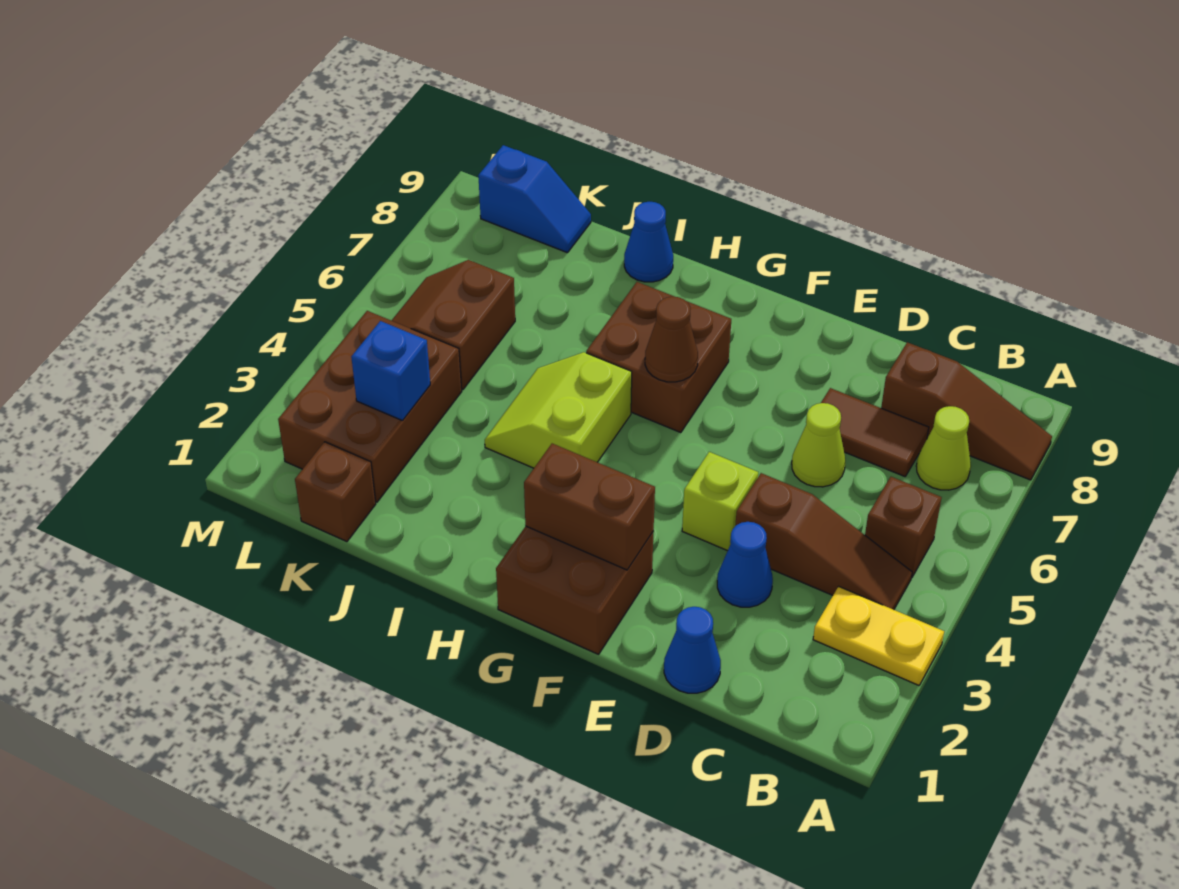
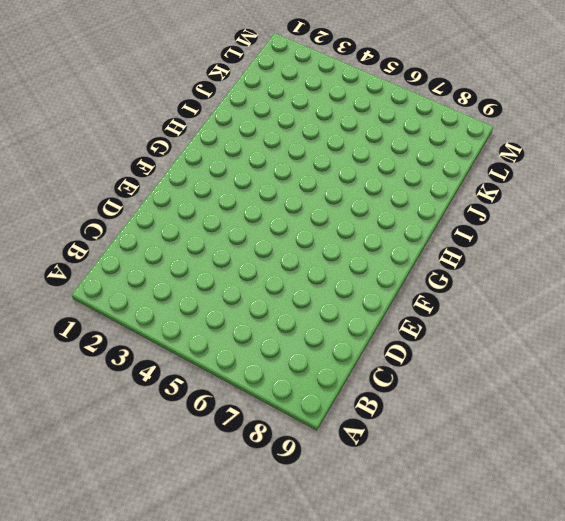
none -> yellow plate A3:B3 level 1
none -> brown slope A8:C8 level 1 top C
none -> brown slope B4:D4 level 1 top D

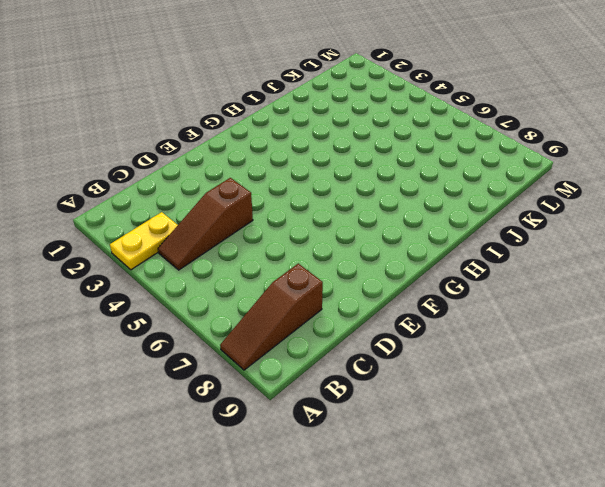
none -> brown brick B5 level 1
none -> lime cone B7 level 1
none -> brown tile C7:D7 level 1

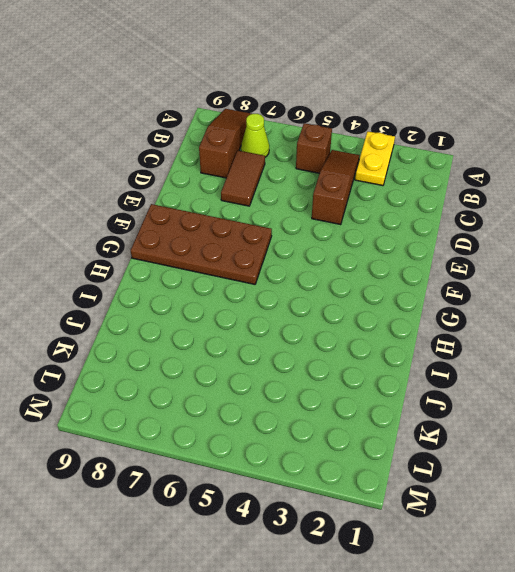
brown plate F6:G9 level 1 -> brown brick G6:H7 level 1
none -> blue cone D1 level 1
none -> blue cone D3 level 1
none -> lime cone D6 level 1

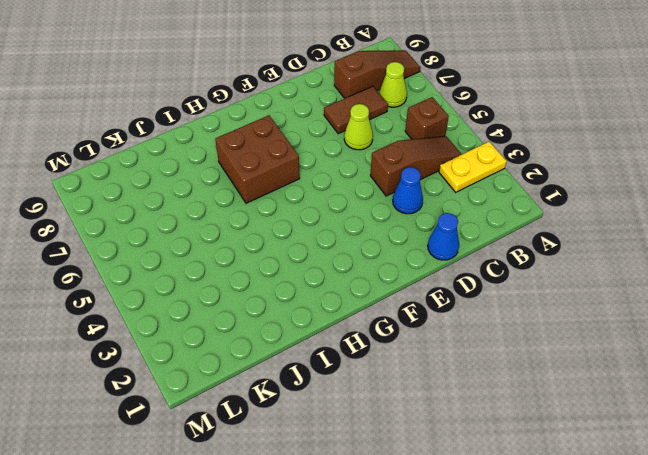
none -> lime brick E4 level 1
none -> brown brick F1:G2 level 1
none -> lime slope H4:I5 level 1 top H

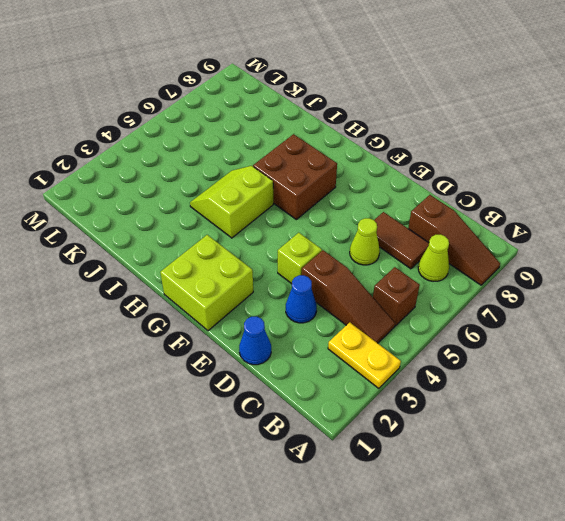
lime brick F1:G2 level 1 -> brown brick F1:G2 level 1
none -> blue cone I9 level 1
none -> brown brick K1 level 1
none -> brown brick K2:L4 level 1

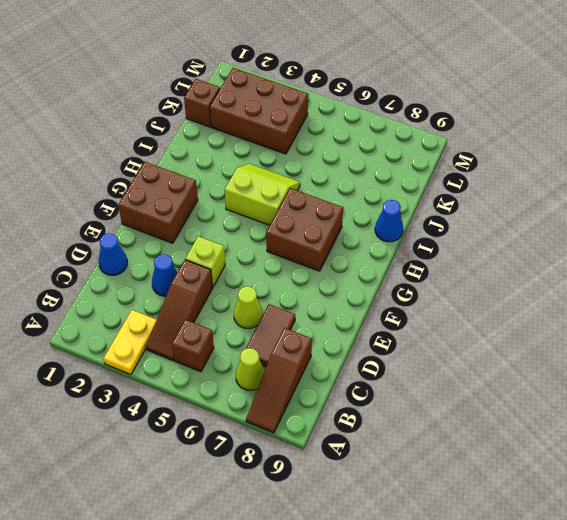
none -> brown slope K5:L6 level 1 top K
none -> blue slope K9:L9 level 1 top L
none -> brown brick F2:G2 level 2

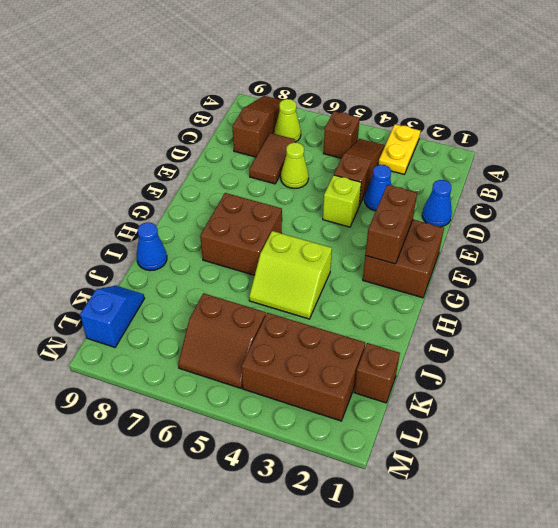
none -> brown cone G6 level 2
none -> blue brick K3 level 2

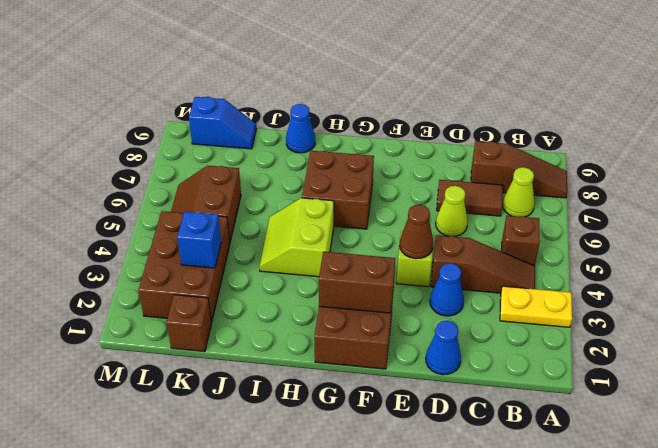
brown cone E4 level 2 -> brown cone G6 level 2

